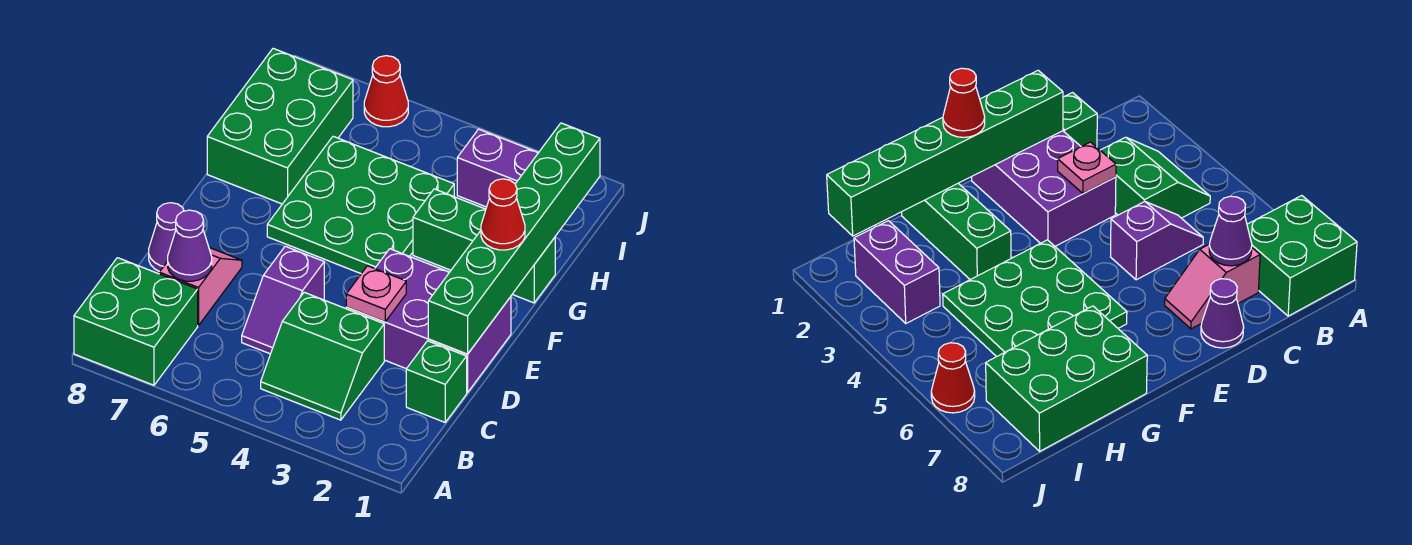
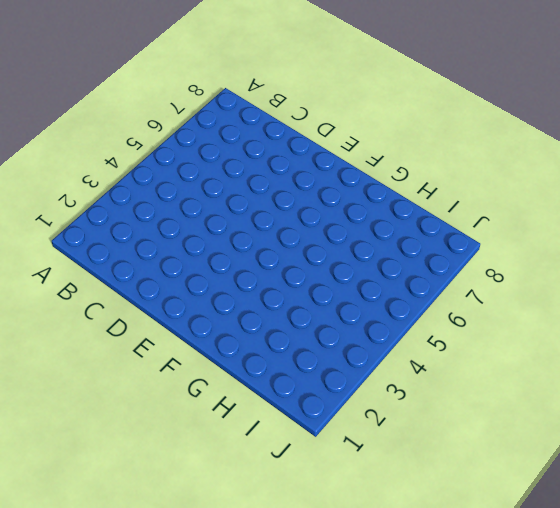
none -> green brick A7:B8 level 1
none -> green slope B3:C4 level 1 top C
none -> green brick C1 level 1

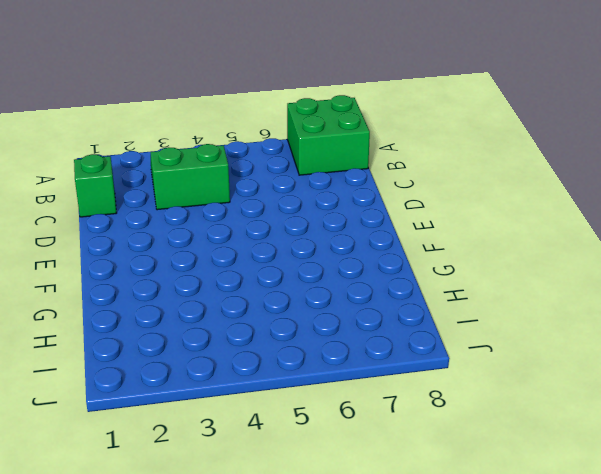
none -> purple slope C5:D5 level 1 top D
none -> pink slope C7:D7 level 1 top C
none -> purple brick D1:E3 level 1

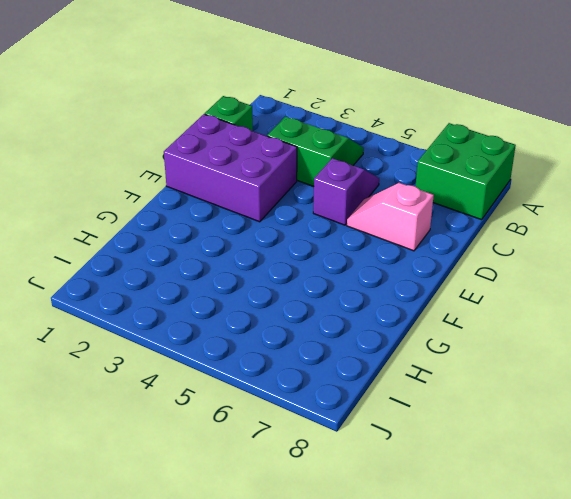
pink slope D6:D7 level 1 top 7 -> pink slope C7:D7 level 1 top C
none -> purple cone D8 level 1
none -> green plate F4:H6 level 1
none -> green brick G1:G3 level 1

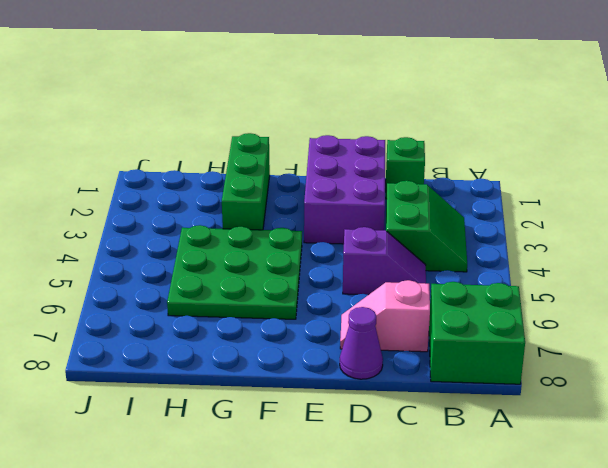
none -> green brick G7:I8 level 1
none -> purple brick I2:I3 level 1
none -> red cone J6 level 1

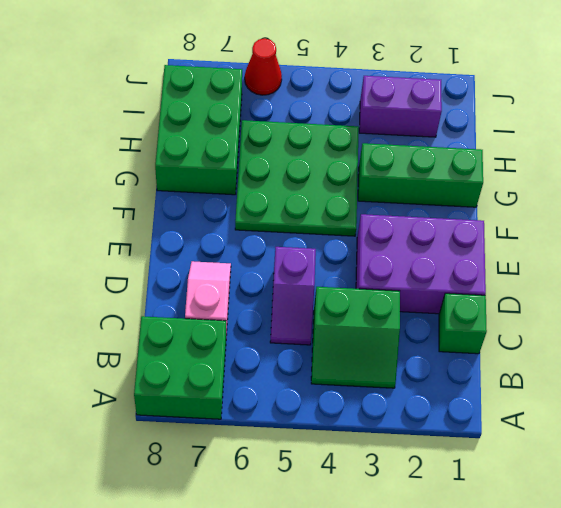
none -> purple cone D8 level 1
none -> purple cone C7 level 2
none -> green brick D1:I1 level 2

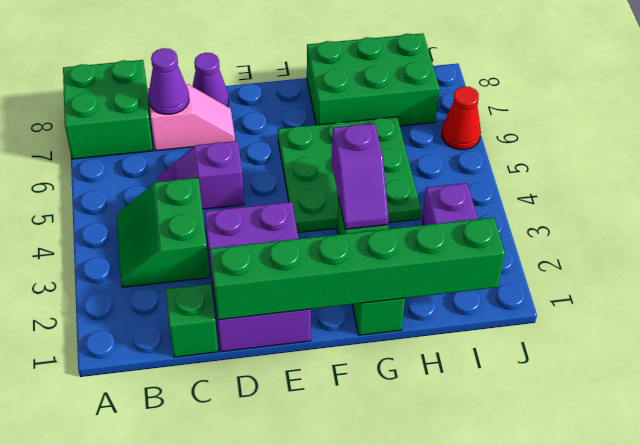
purple slope G3:G4 level 2 top 4 -> none
none -> pink plate D3 level 2
none -> red cone F1 level 3

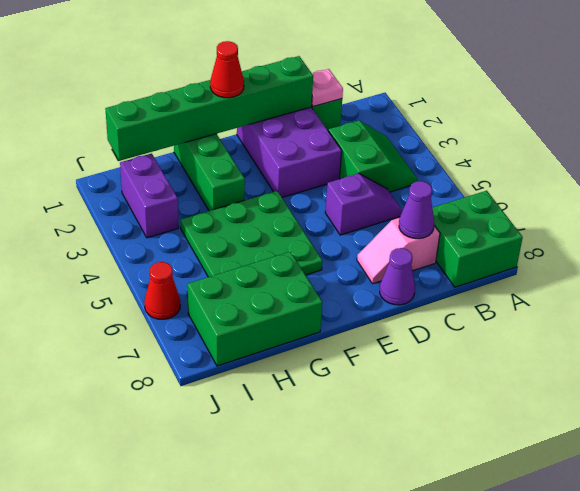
pink plate C1 level 2 -> pink plate D3 level 2

